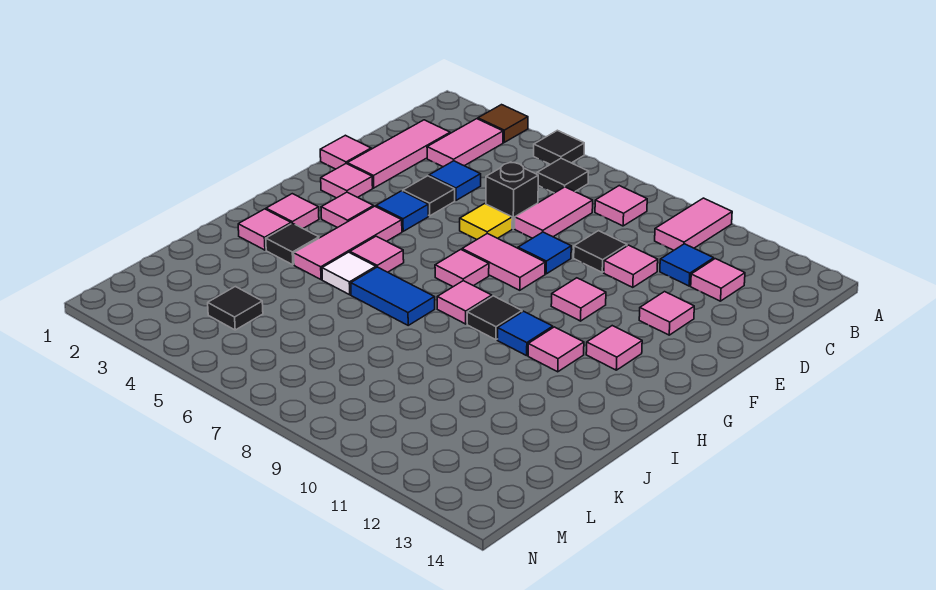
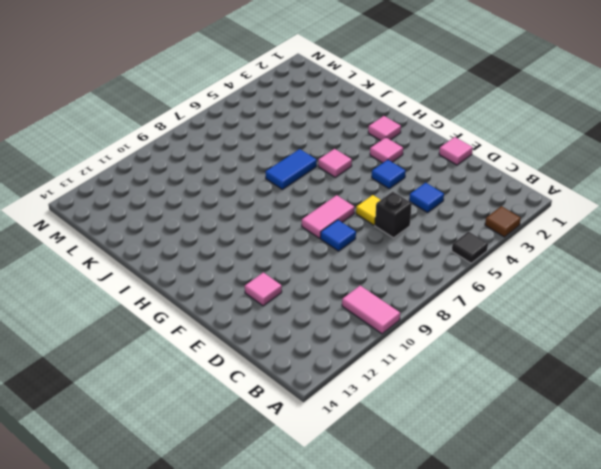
none -> pink tile B3:C3 level 1
none -> black tile B6 level 1
none -> pink tile B8 level 1
none -> pink tile C2:E2 level 1

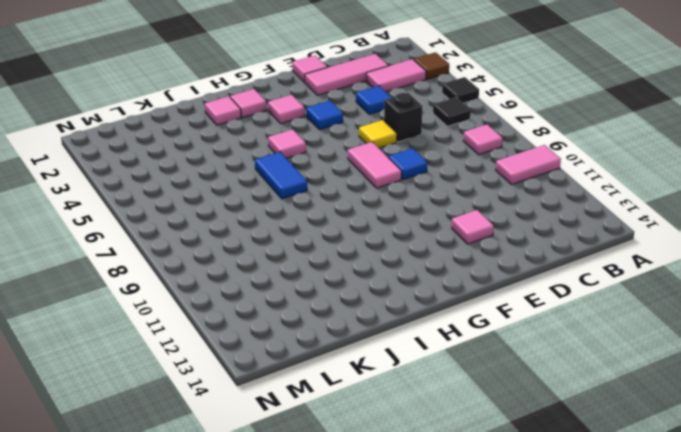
none -> pink tile C7:D7 level 1
none -> blue tile C11 level 1
none -> pink tile C12 level 1
none -> black tile D9 level 1

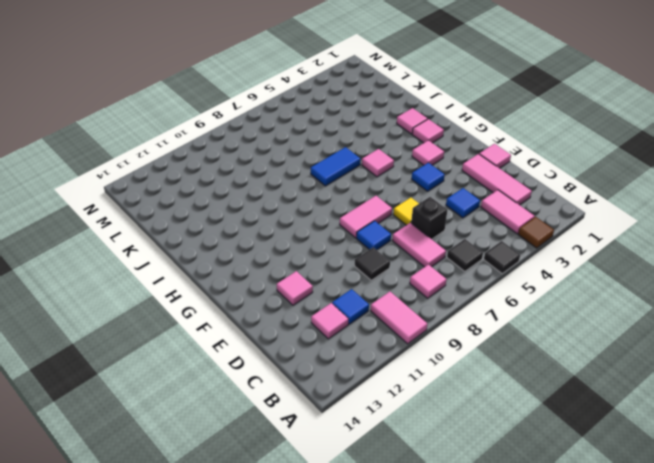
none -> pink tile D10 level 1
none -> black tile E4 level 1
none -> pink tile F2 level 1
none -> pink tile F10 level 1

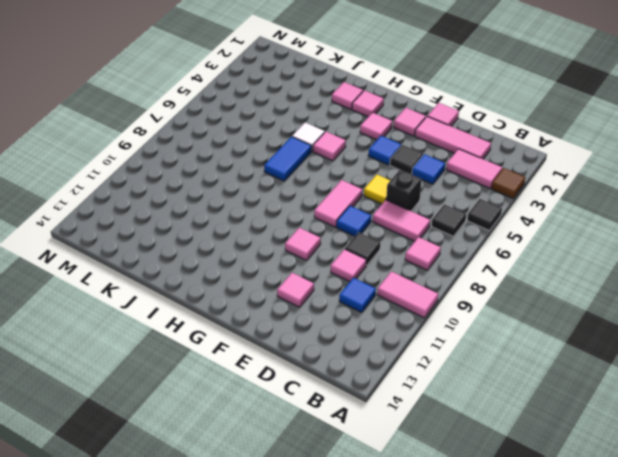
none -> pink tile C12 level 1
none -> pink tile G4:I4 level 1
none -> pink tile G7 level 1
none -> pink tile G12 level 1

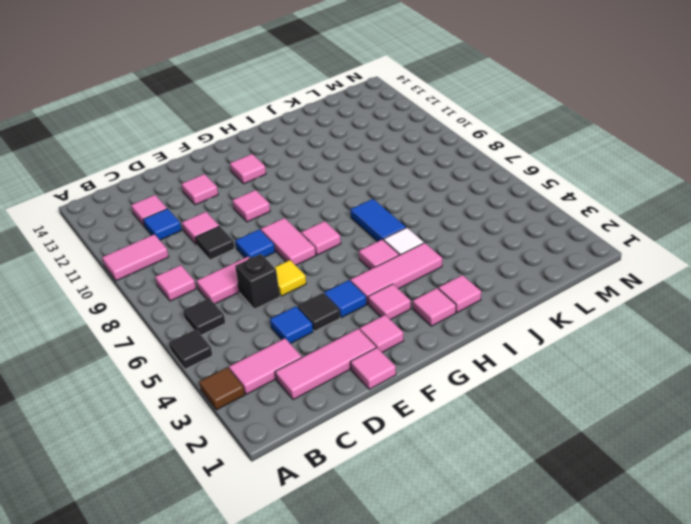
none -> pink tile H8 level 1
none -> black tile H9 level 1
none -> blue tile H10 level 1
none -> pink tile H11 level 1

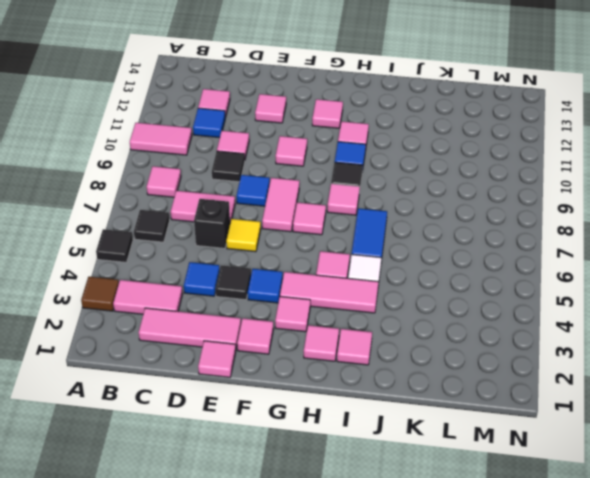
none -> black tile I3 level 1
none -> black tile L4 level 1

